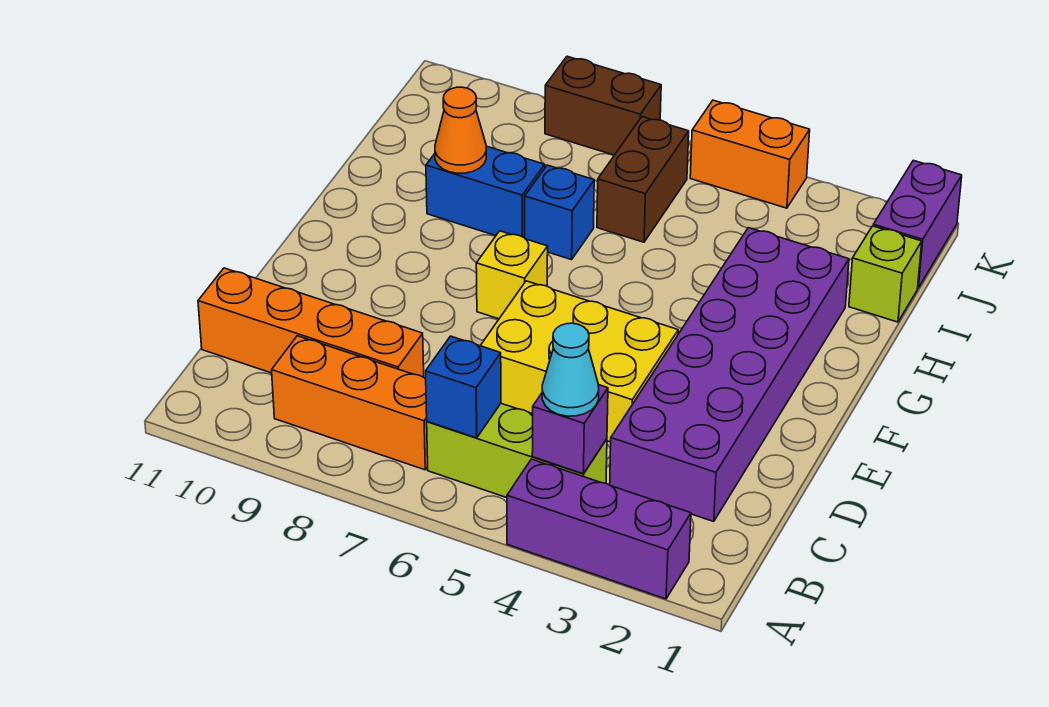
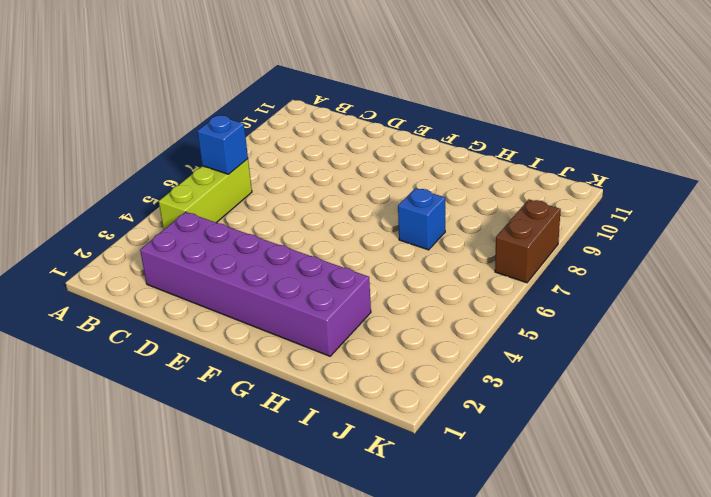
none -> purple brick A2:A4 level 1
none -> orange brick B7:B9 level 1
none -> orange brick C8:C11 level 1

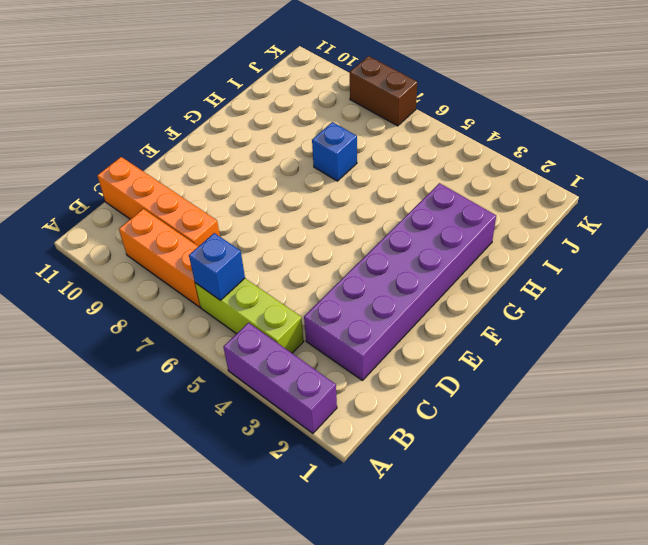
none -> yellow brick D4:E6 level 1
none -> yellow brick F7 level 1
none -> blue brick H8:H9 level 1

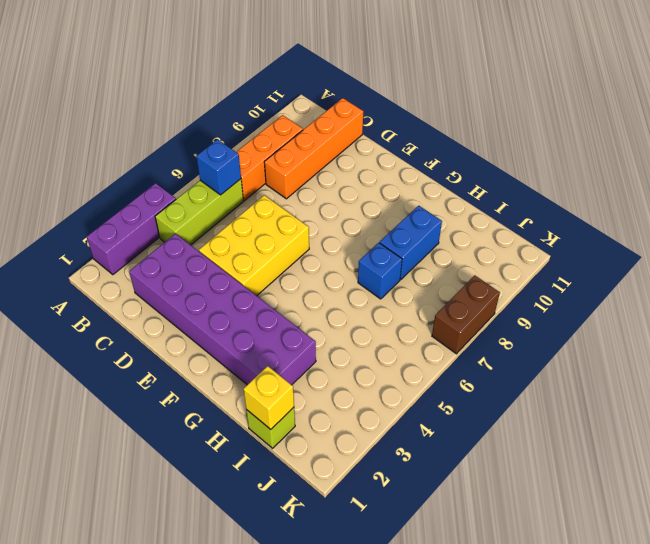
yellow brick I1 level 2 -> yellow brick F7 level 1
none -> brown brick I6:J6 level 1
none -> purple brick J1:K1 level 1
none -> orange brick K4:K5 level 1

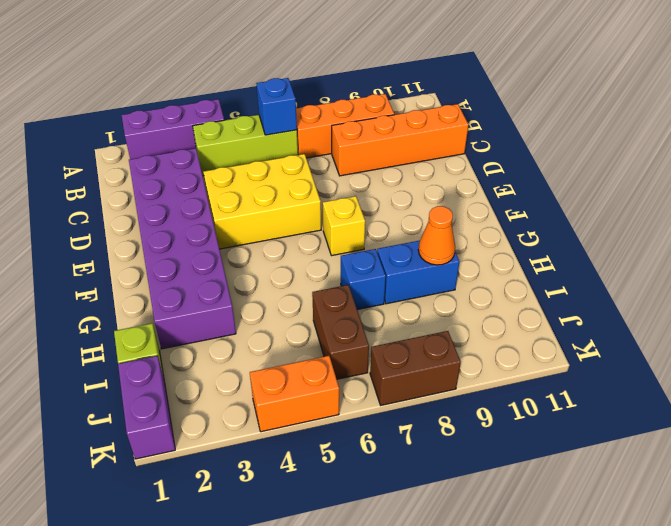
none -> purple brick B4 level 2
none -> cyan cone B4 level 3

